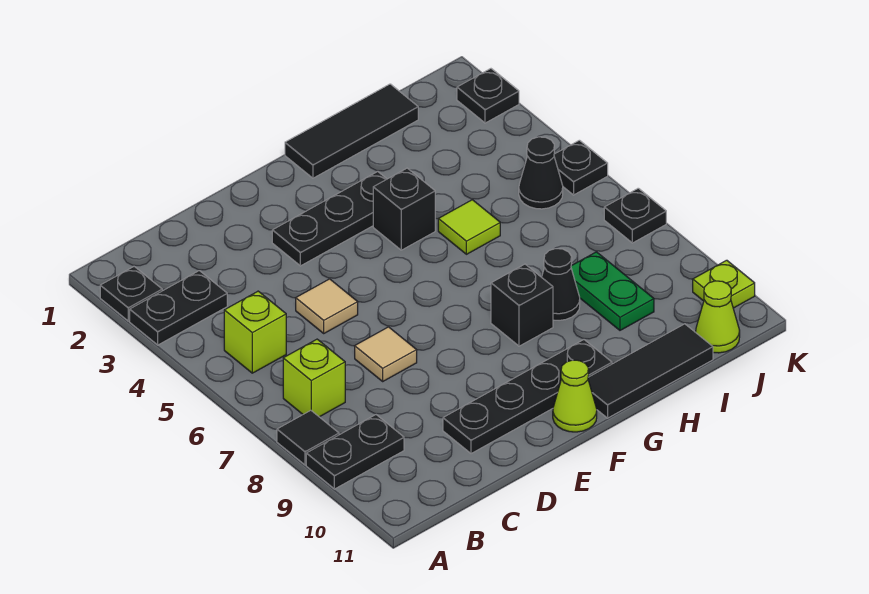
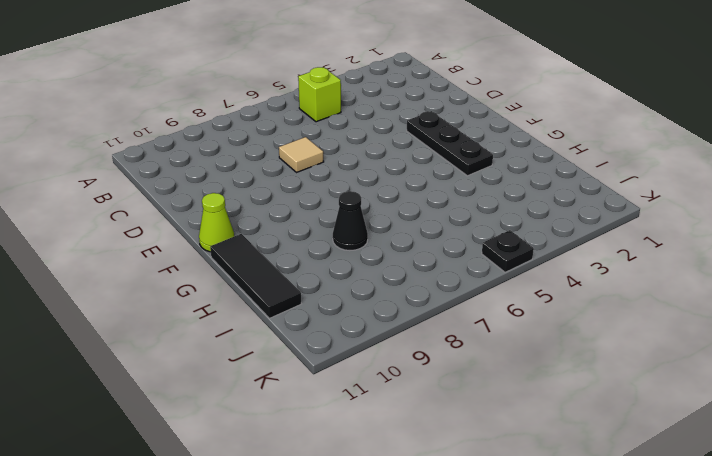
none -> black plate A2 level 1
none -> black plate A3:B3 level 1
none -> black tile A8 level 1

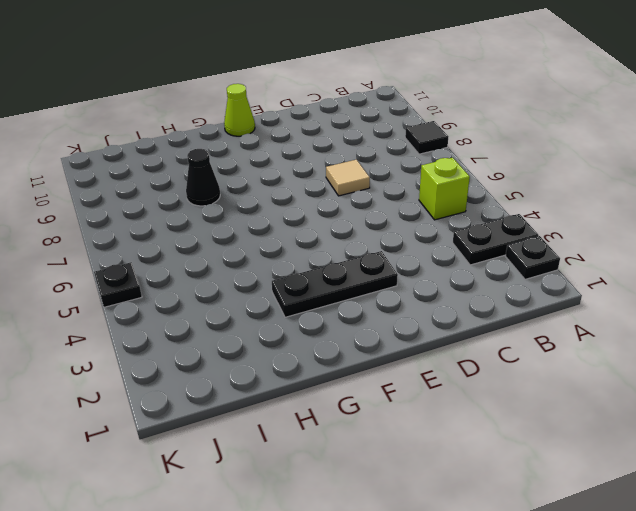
none -> black plate A9:B9 level 1
none -> lime brick B7 level 1
none -> tan tile D5 level 1

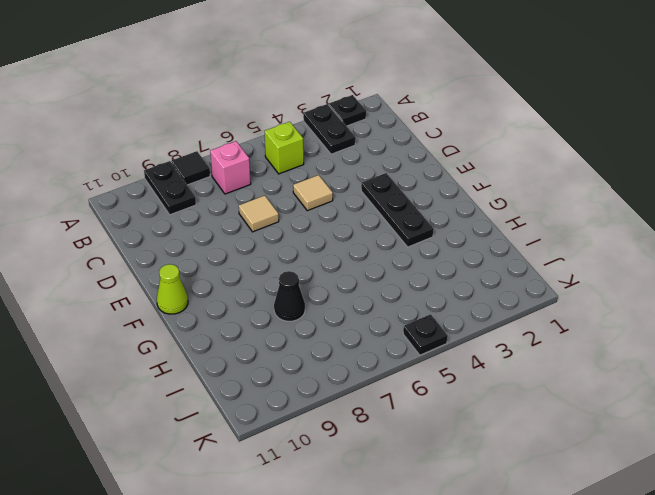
pink brick B7 level 1 -> lime brick B7 level 1
none -> black plate D10:G10 level 1
none -> black tile G1:I1 level 1
none -> black brick G4 level 1

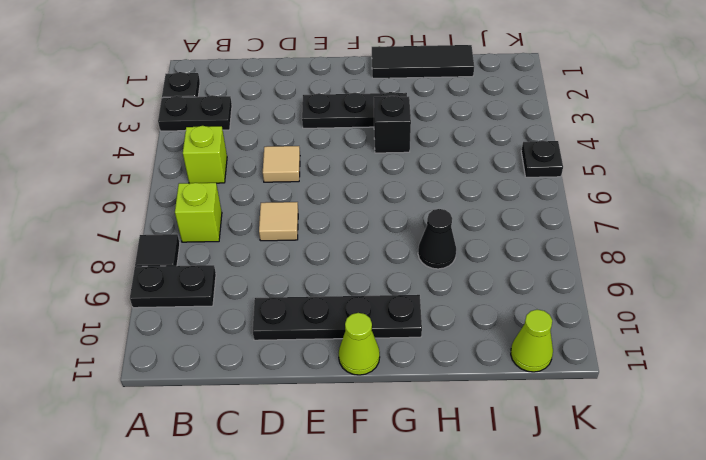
none -> black brick G8 level 1
none -> black tile G11:I11 level 1
none -> lime tile H5 level 1

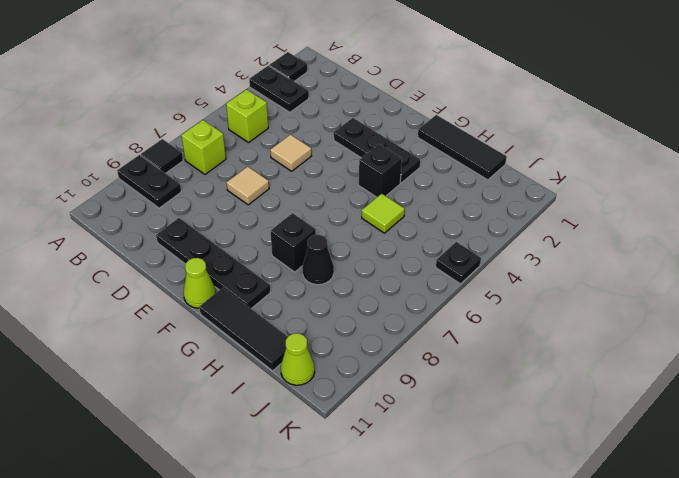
none -> green plate I8:I9 level 1
none -> black cone J5 level 1
none -> black plate K2 level 1

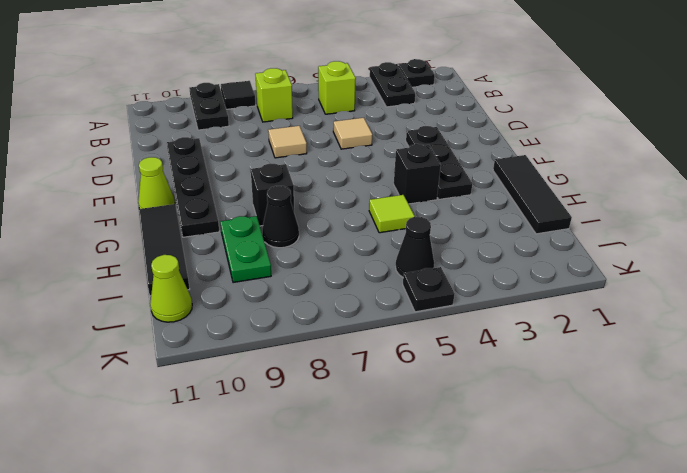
green plate H9:I9 level 1 -> green plate I8:I9 level 1
none -> black plate K2 level 1
none -> black plate K7 level 1
none -> lime plate K10 level 1

